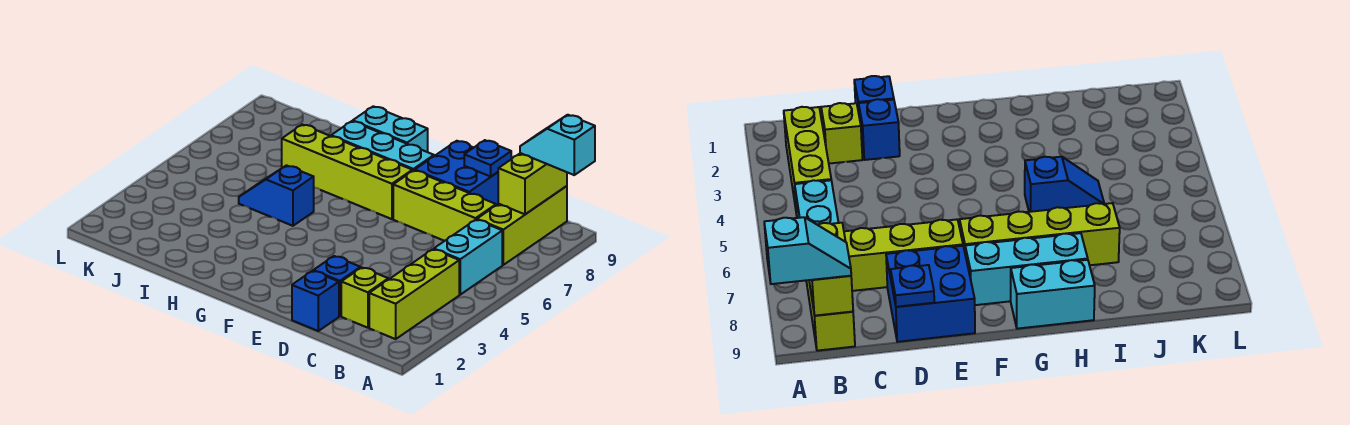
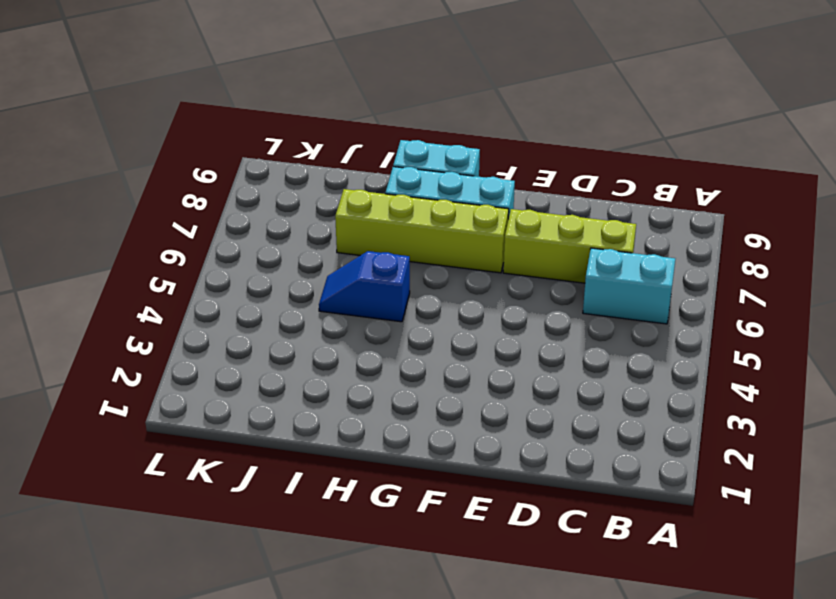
cyan brick B6:C6 level 1 -> cyan brick B5:B6 level 1
none -> lime brick B2:B4 level 1
none -> lime brick B7:B9 level 1
none -> lime brick C2 level 1

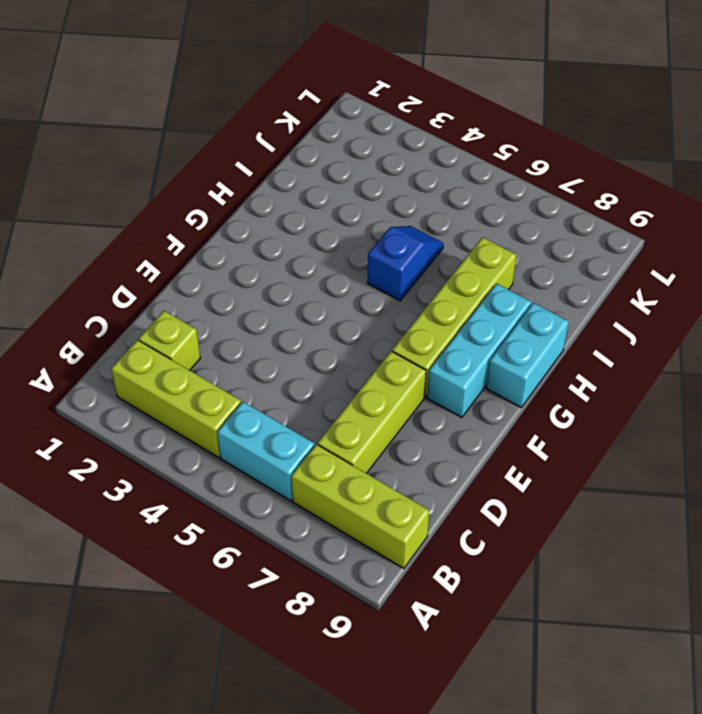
none -> blue brick D1 level 1
none -> blue brick D2 level 1
none -> blue brick D8:E9 level 1

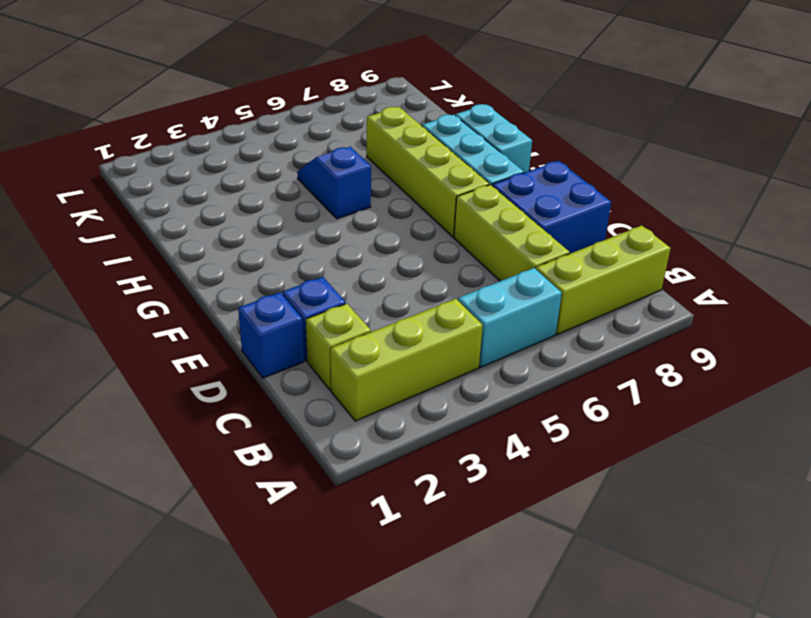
none -> lime brick B8:B9 level 2
none -> blue plate D9 level 2
none -> cyan slope A9:B9 level 3 top A

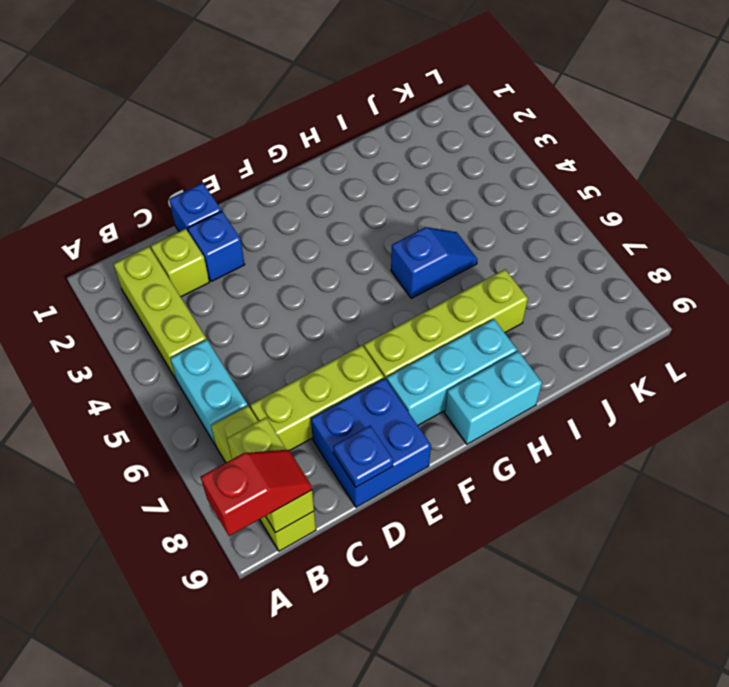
red slope A9:B9 level 3 top A -> cyan slope A9:B9 level 3 top A

